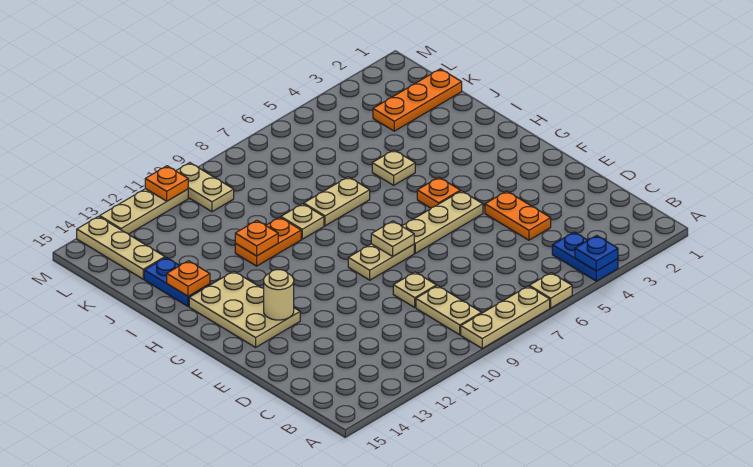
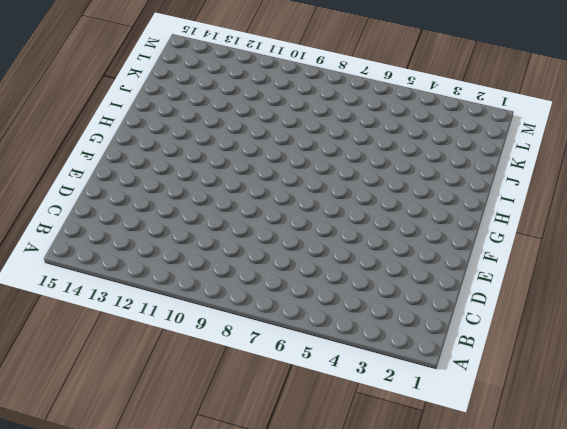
none -> blue plate A4:B4 level 1
none -> tan plate A6 level 1
none -> tan plate A7:A9 level 1

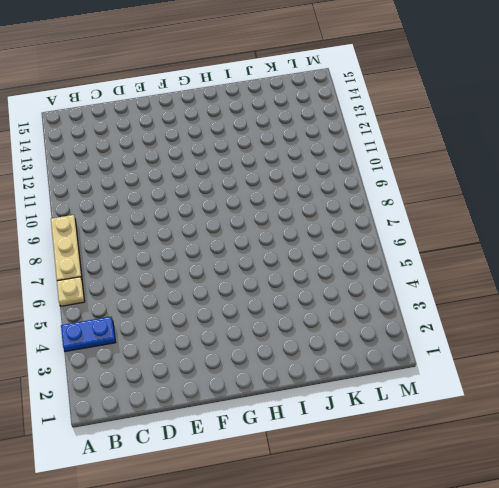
none -> tan plate B9:C9 level 1
none -> orange plate D4:E4 level 1
none -> tan plate D9 level 1

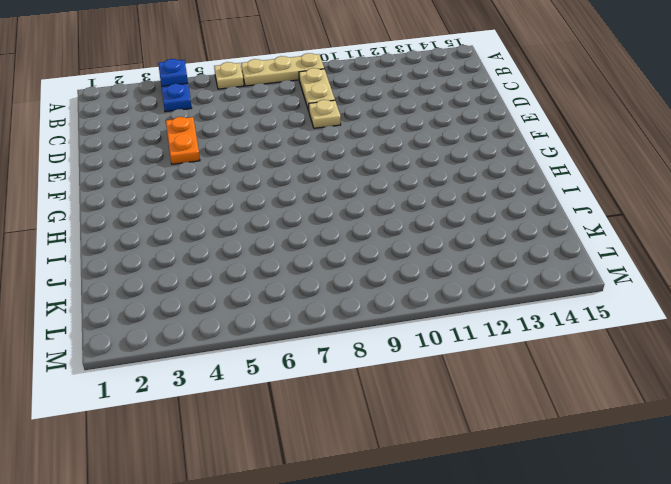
none -> tan plate F5:F7 level 1
none -> tan plate F8:F9 level 1
none -> tan plate F13:H14 level 1

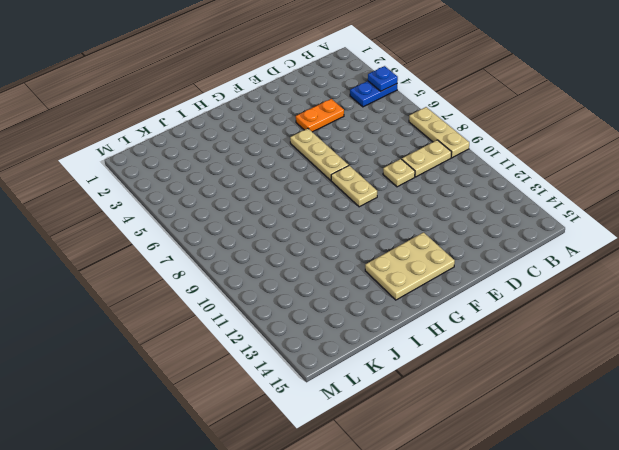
none -> tan plate A6 level 1
none -> orange plate G5 level 1
none -> tan plate I5 level 1

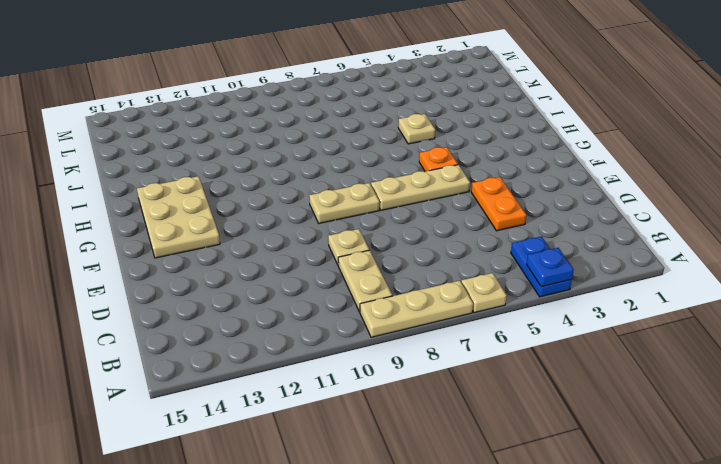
none -> tan plate I7:I8 level 1
none -> tan plate I9 level 1
none -> orange plate I10:I11 level 1

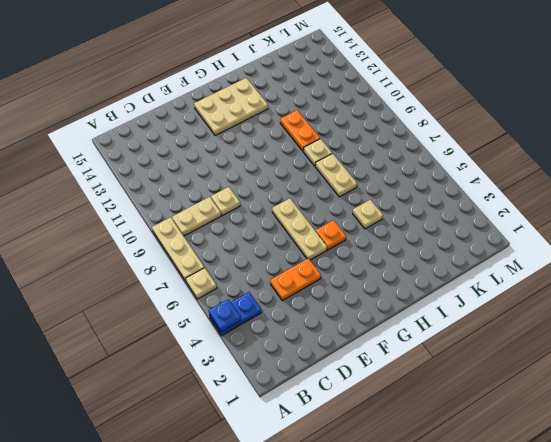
none -> tan plate F8:F9 level 1
none -> blue plate I14:J14 level 1
none -> orange plate K1:K3 level 1

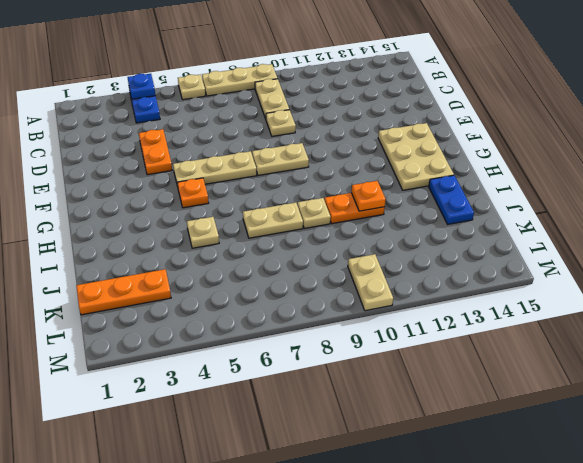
none -> tan plate K14:M14 level 1
none -> tan plate M11:M13 level 1
none -> tan plate F8 level 2

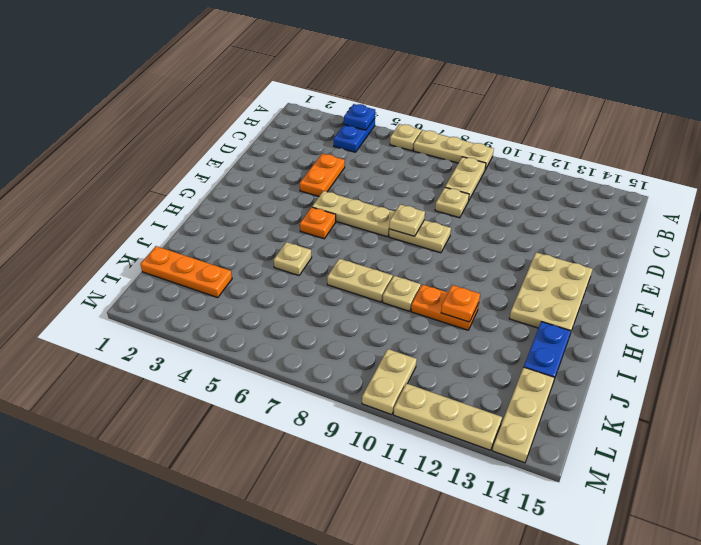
none -> tan round brick F13 level 2
none -> orange plate I14 level 2
none -> orange plate M11 level 2

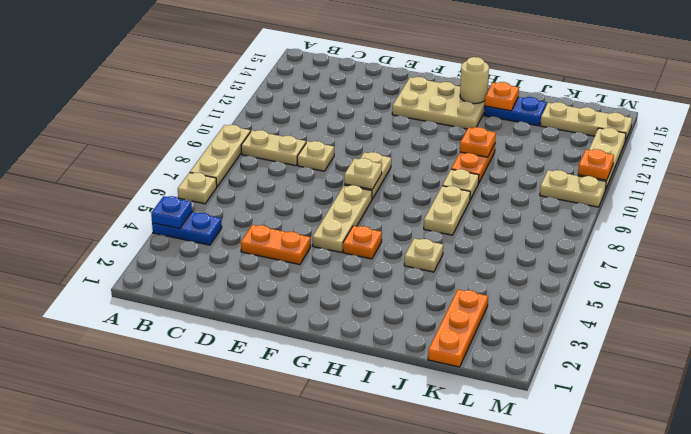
tan round brick H14 level 2 -> tan round brick F13 level 2

